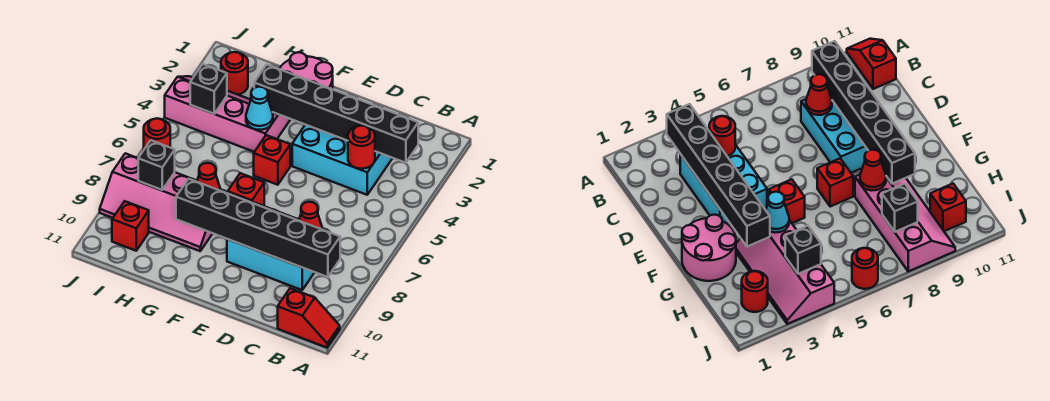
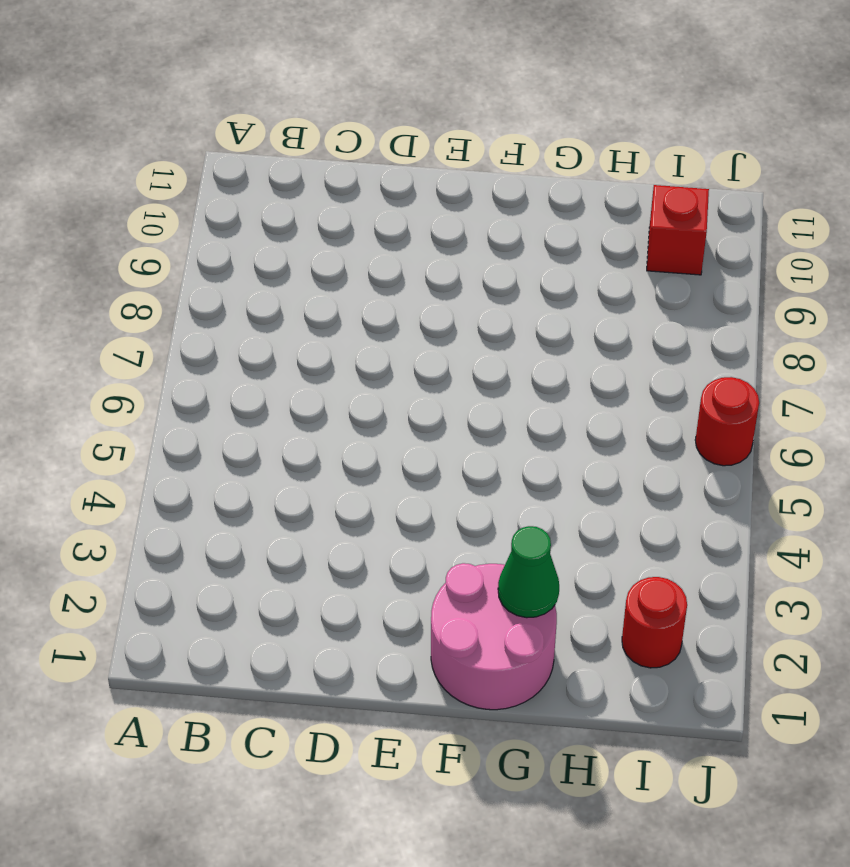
green cone G2 level 2 -> none
none -> red slope A11:B11 level 1 top B
none -> cyan brick C3:E4 level 1
none -> cyan brick C8:E9 level 1

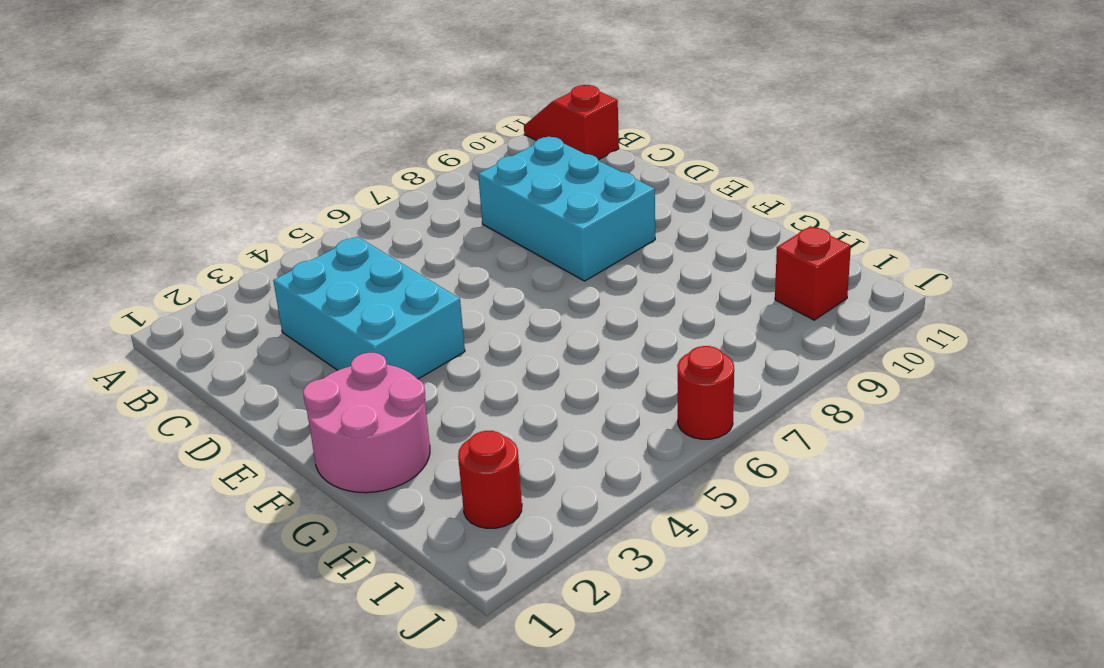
none -> red brick F5 level 1
none -> red brick F7 level 1
none -> pink slope G3:J4 level 1 top 4

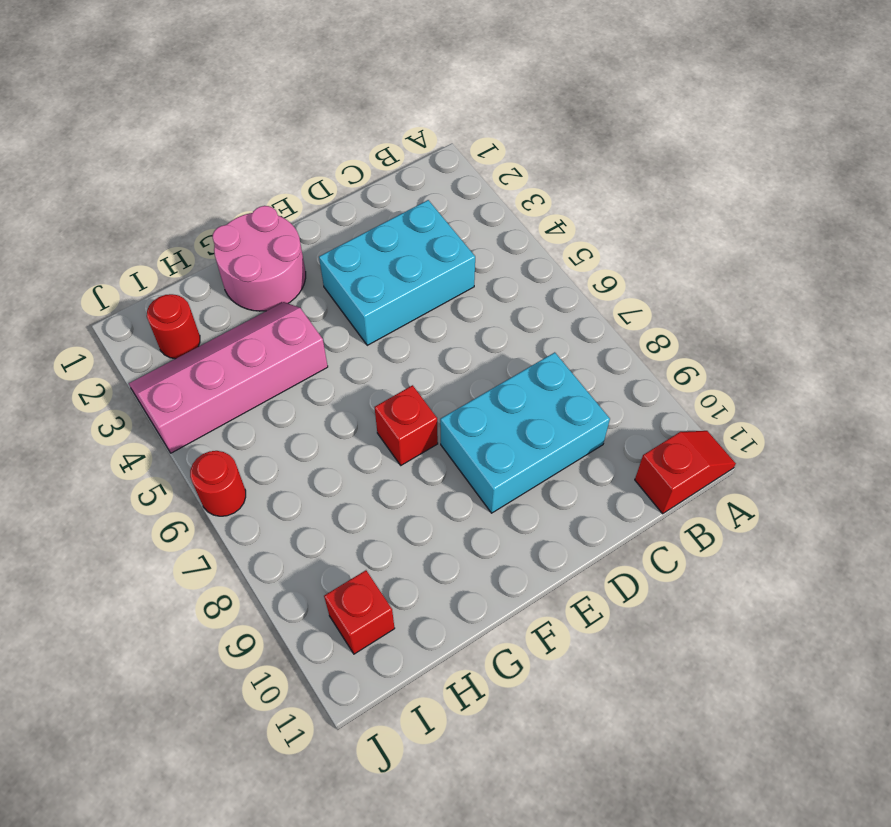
none -> red brick F5 level 1
none -> pink slope G8:J9 level 1 top 8
none -> black brick B3:G3 level 2

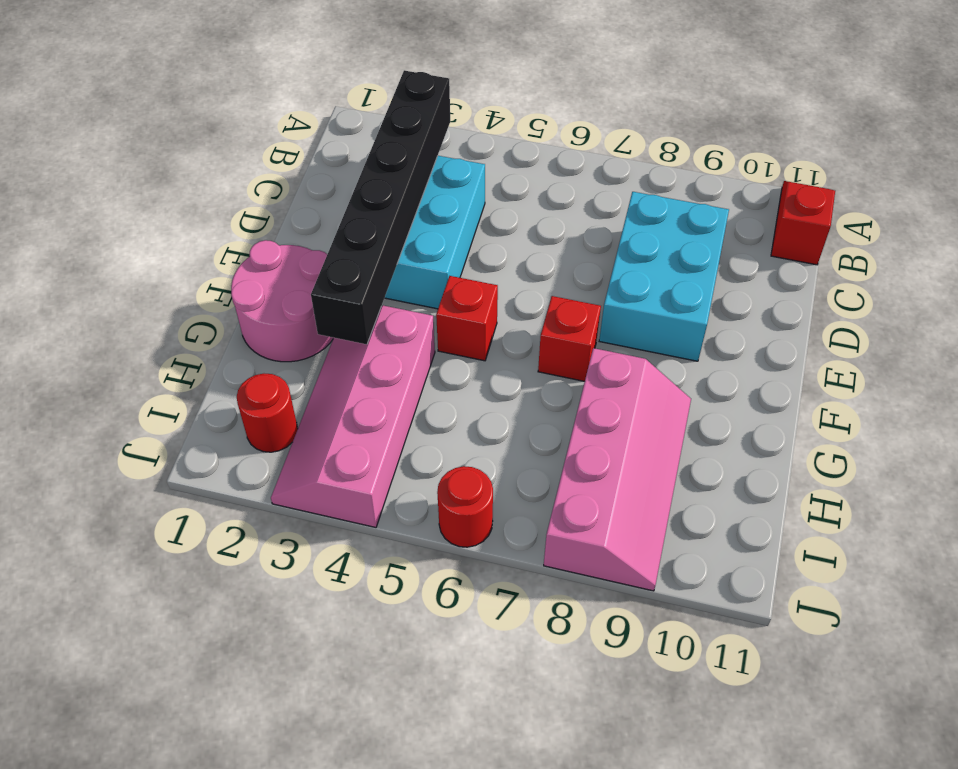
none -> red brick I10 level 1
none -> black brick B9:G9 level 2
none -> red round brick C4 level 2

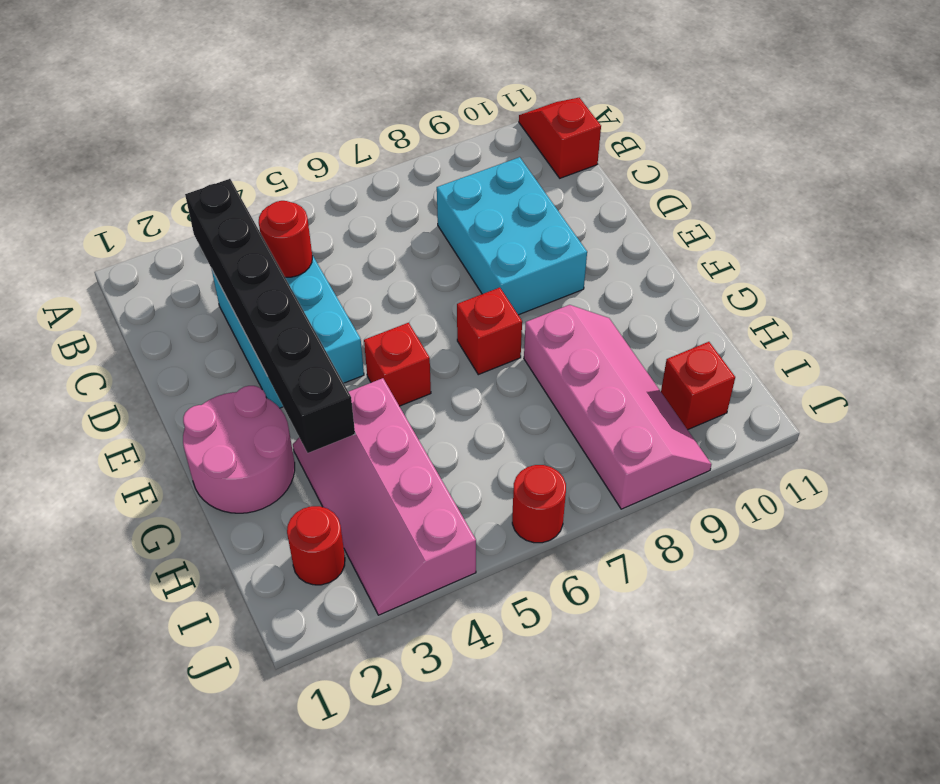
none -> black brick B9:G9 level 2
none -> red cone C8 level 2
none -> cyan cone G4 level 2

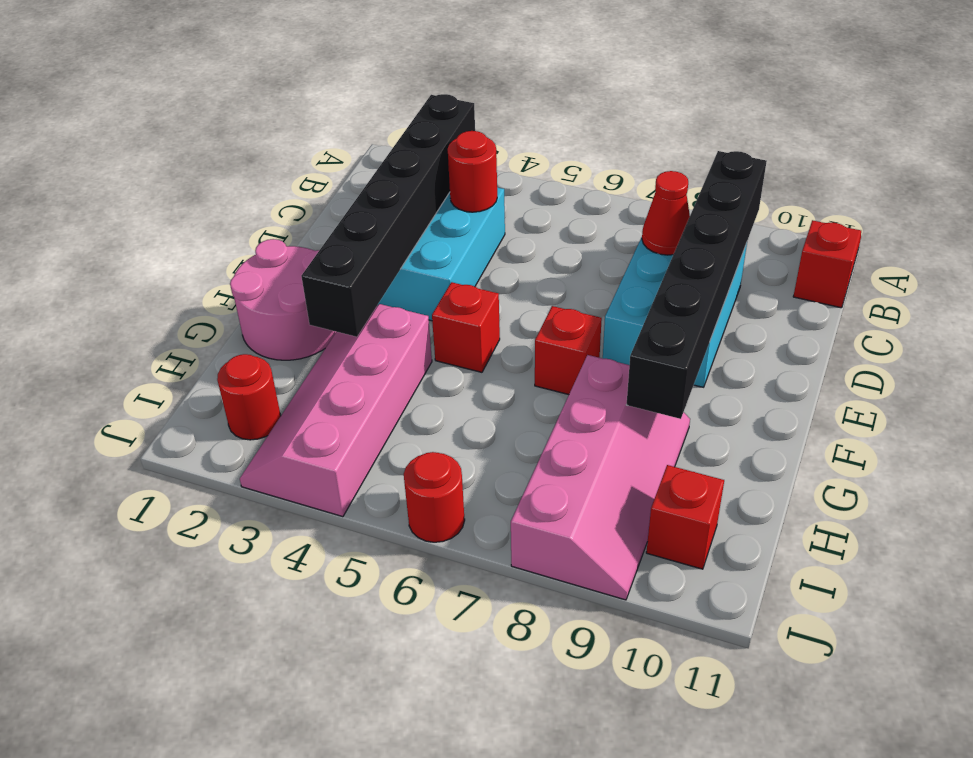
none -> cyan cone G4 level 2
none -> red cone G8 level 2
none -> black brick I4 level 2

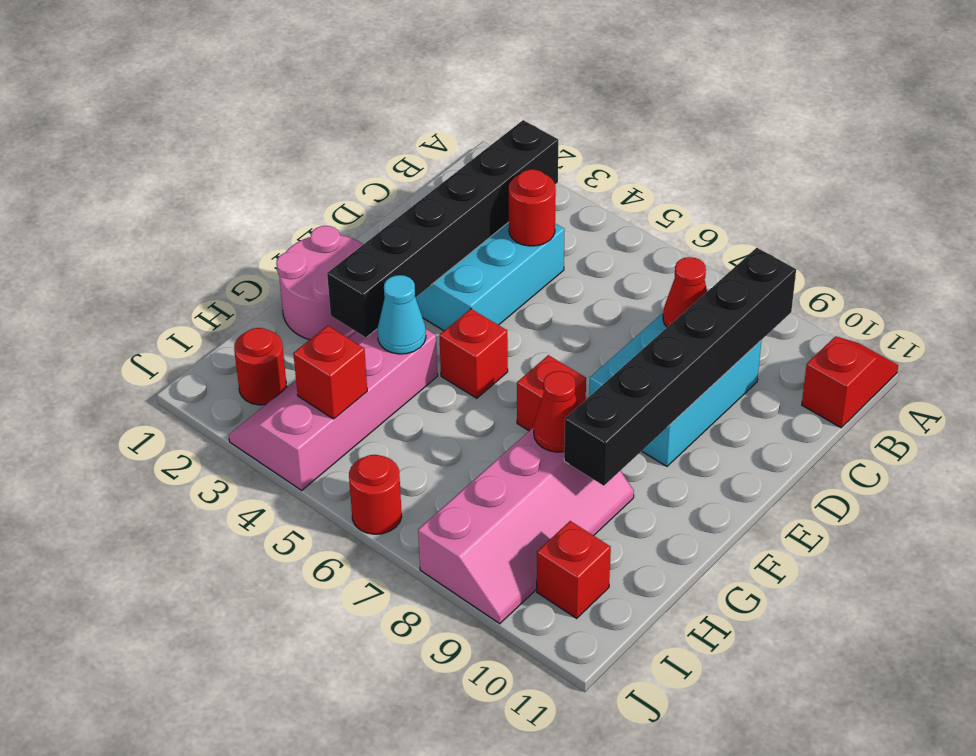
red brick I4 level 2 -> black brick I4 level 2
none -> black brick I8 level 2

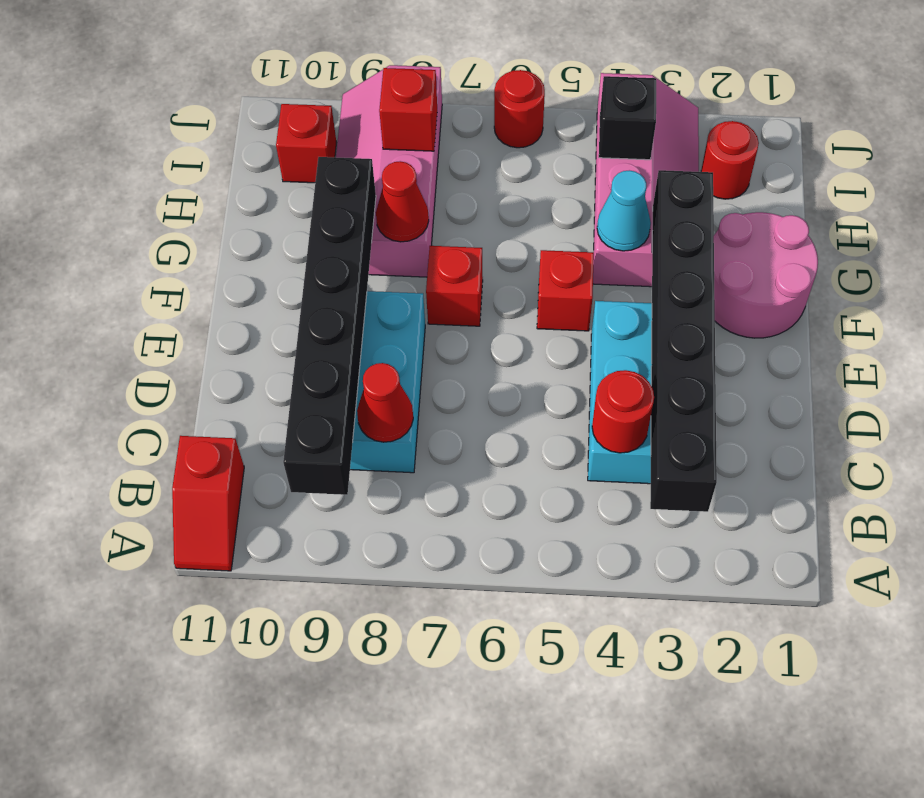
red brick I8 level 2 -> black brick I8 level 2

